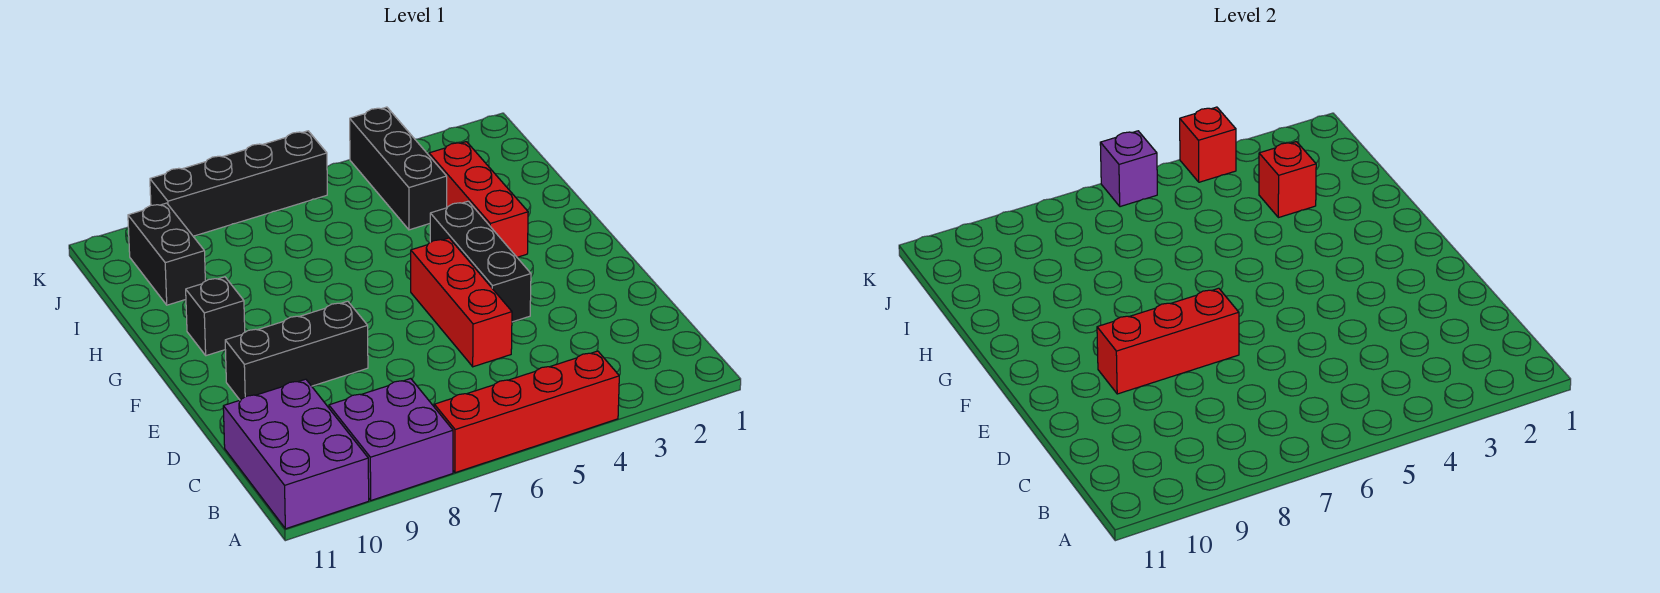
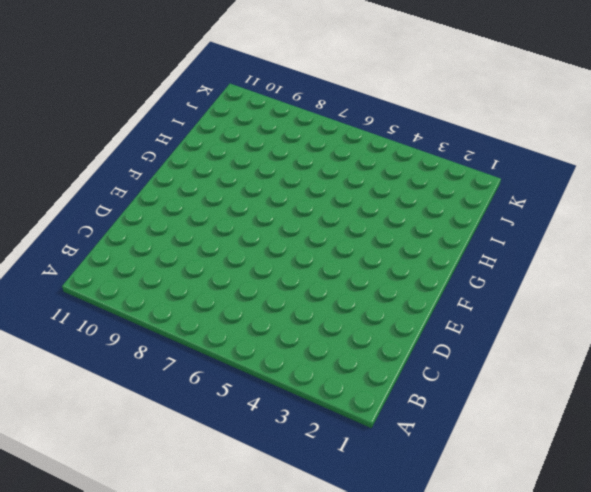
none -> red brick A4:A7 level 1
none -> purple brick A8:B9 level 1
none -> purple brick A10:C11 level 1

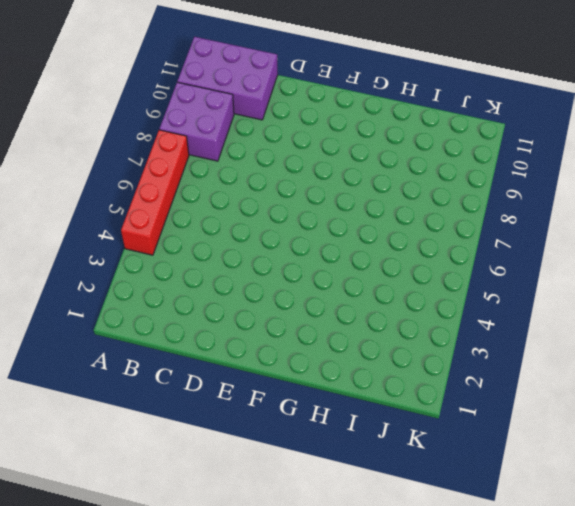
none -> red brick D5:F5 level 1
none -> black brick E4:G4 level 1
none -> black brick E8:E10 level 1

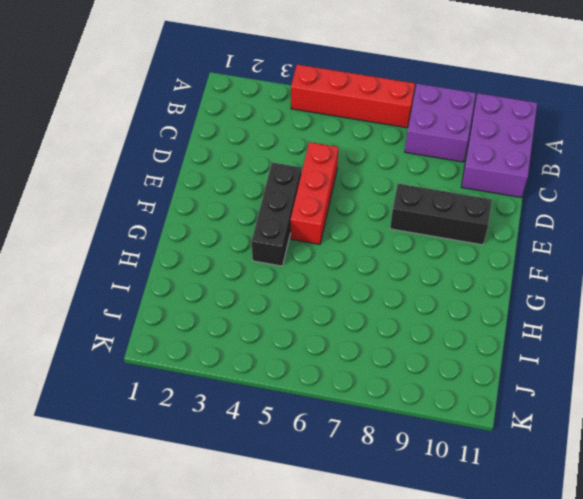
none -> red brick G3:I3 level 1
none -> black brick G10 level 1
none -> black brick I4:K4 level 1

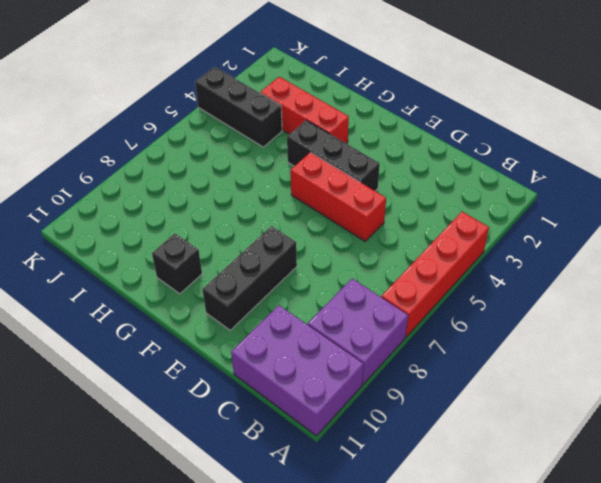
none -> black brick I10:J10 level 1
none -> black brick K6:K9 level 1
none -> red brick E7:E9 level 2

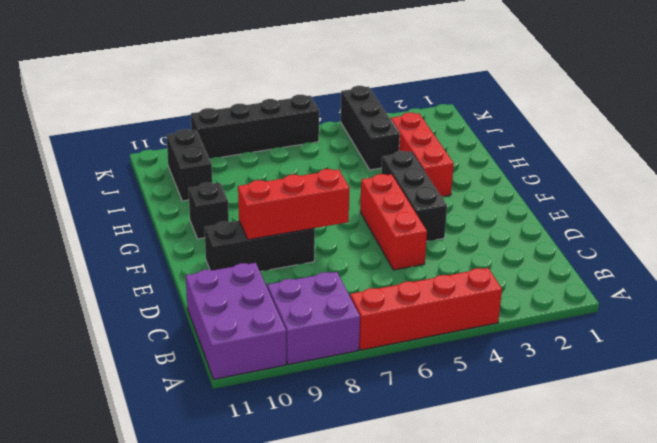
none -> red brick I3 level 2
none -> red brick K4 level 2
none -> purple brick K6 level 2

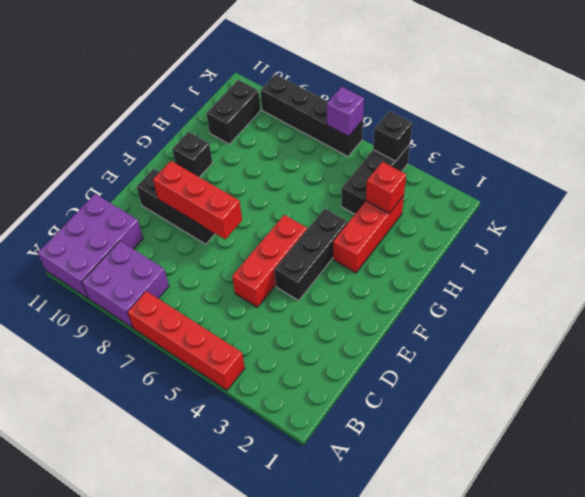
black brick K4 level 2 -> red brick K4 level 2

